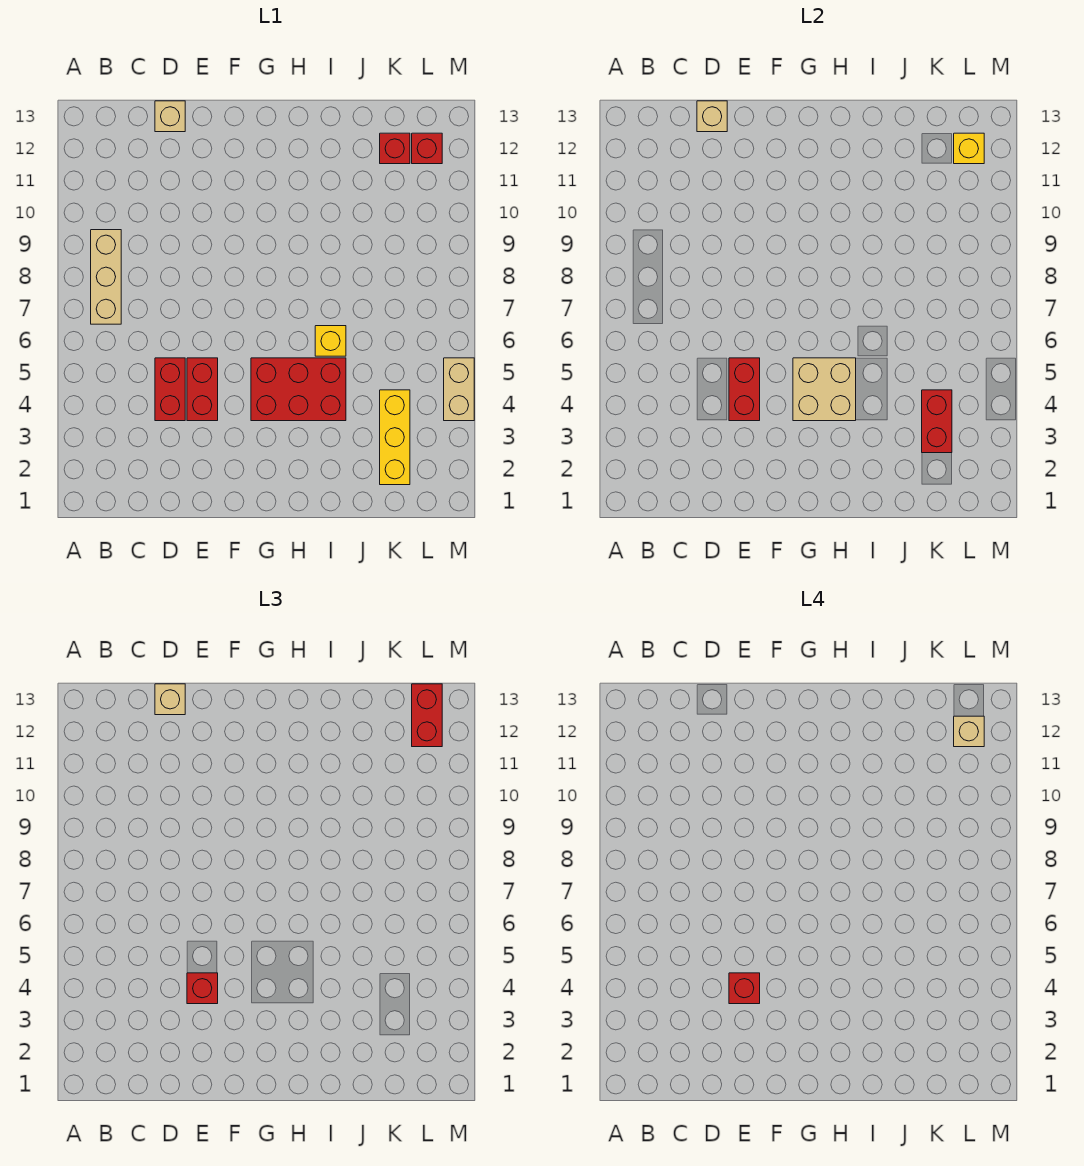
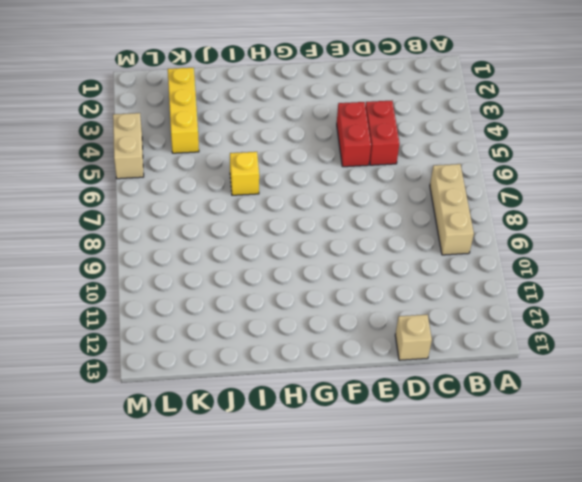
none -> red brick G4:I5 level 1
none -> red brick K12 level 1
none -> red brick L12 level 1

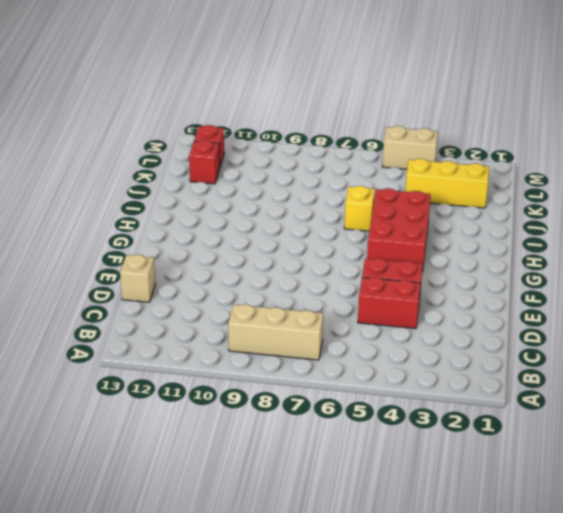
none -> tan brick D13 level 2
none -> red brick E4:E5 level 2
none -> tan brick G4:H5 level 2

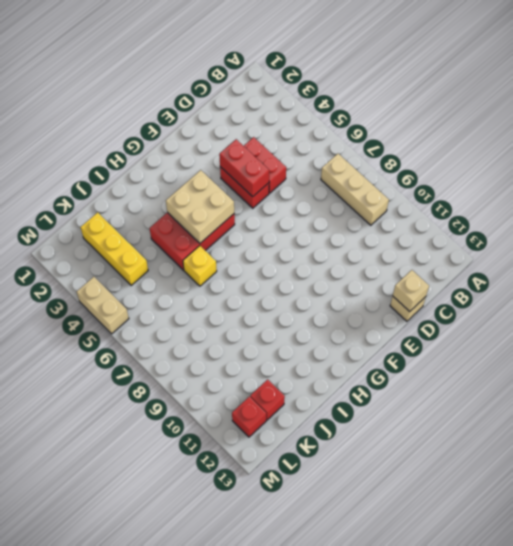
none -> red brick K3:K4 level 2
none -> yellow brick L12 level 2
none -> tan brick D13 level 3

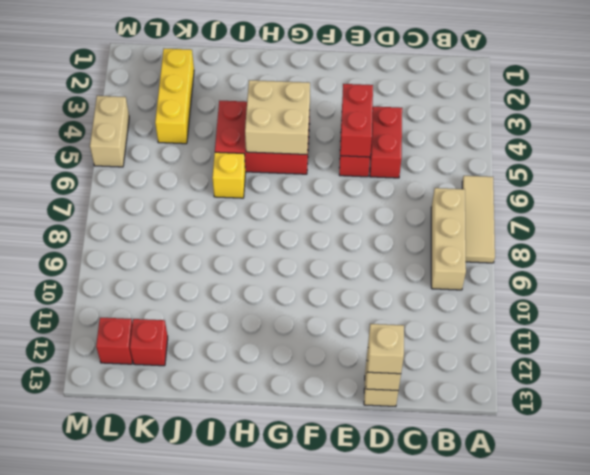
tan tile A6:A8 level 1 -> none
none -> red brick K3:K4 level 2
none -> yellow brick L12 level 2
none -> red brick E4 level 3

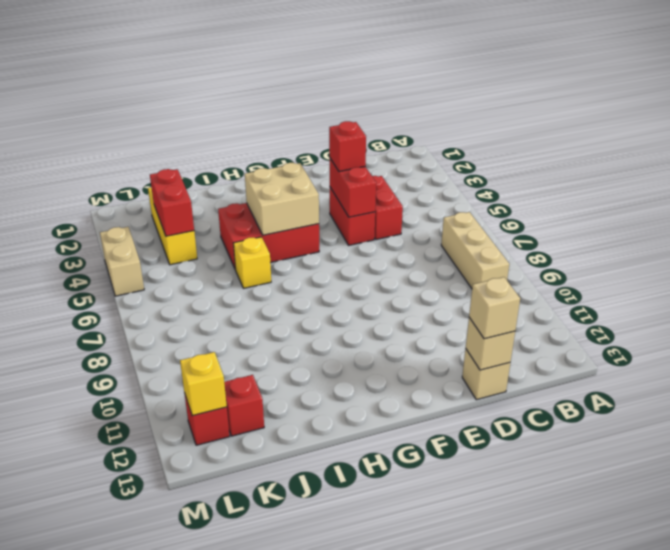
none -> red brick L12:L13 level 3
none -> red brick E4 level 4
none -> tan brick L12 level 4

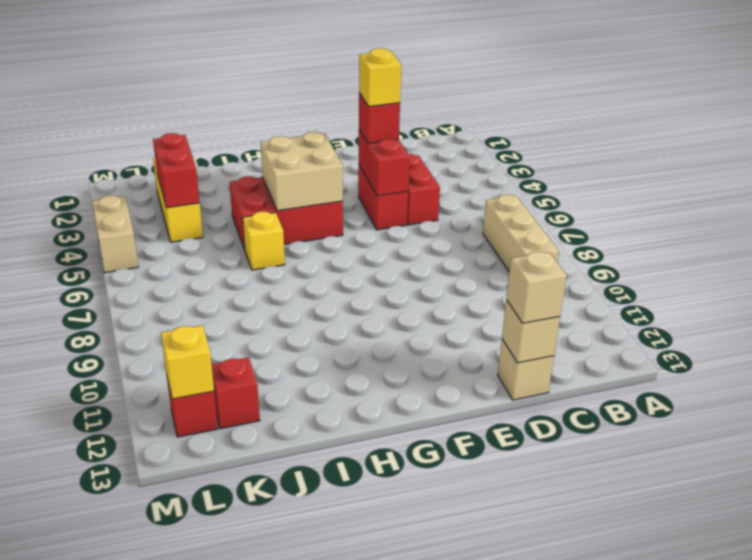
yellow brick E4 level 4 -> red brick E4 level 4
none -> red brick L12:L13 level 3
none -> tan brick L12 level 4

